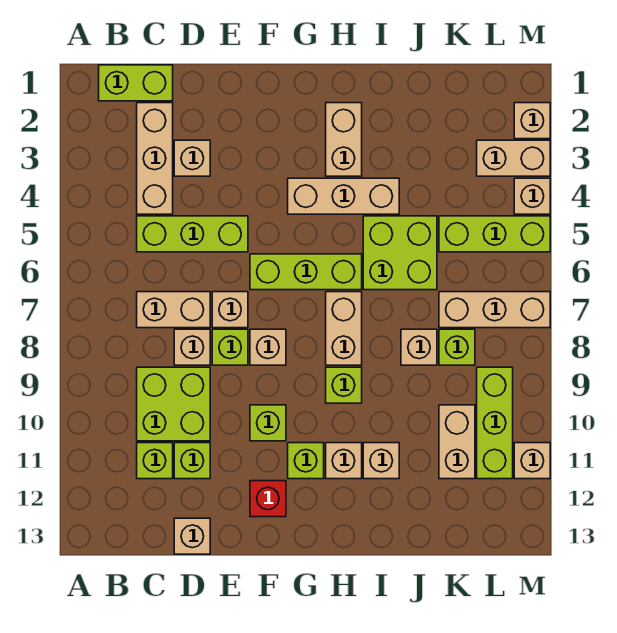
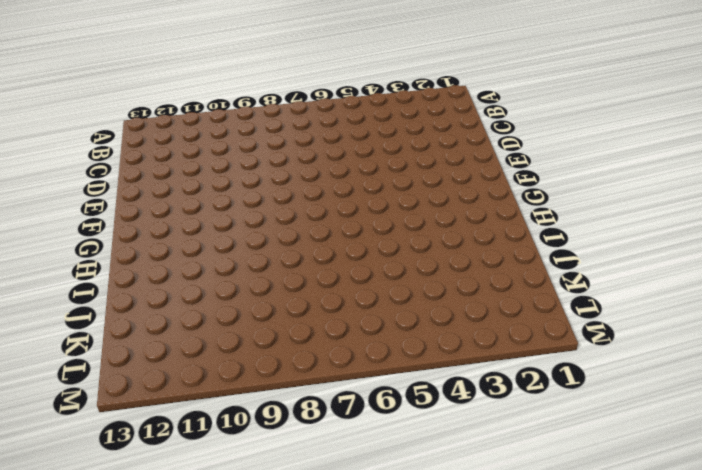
none -> lime brick B1:C1 level 1
none -> tan brick C2:C4 level 1
none -> lime brick C5:E5 level 1
none -> tan brick C7:D7 level 1

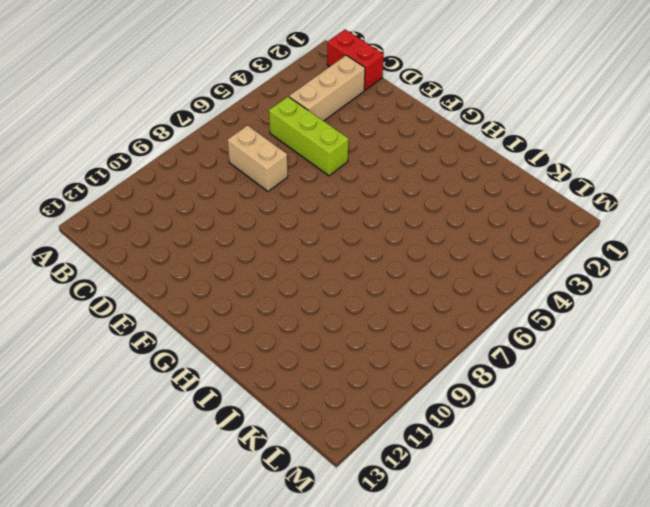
red brick B1:C1 level 1 -> lime brick B1:C1 level 1
none -> lime brick C9:D10 level 1
none -> lime brick C11 level 1
none -> tan brick D3 level 1
none -> tan brick D8 level 1

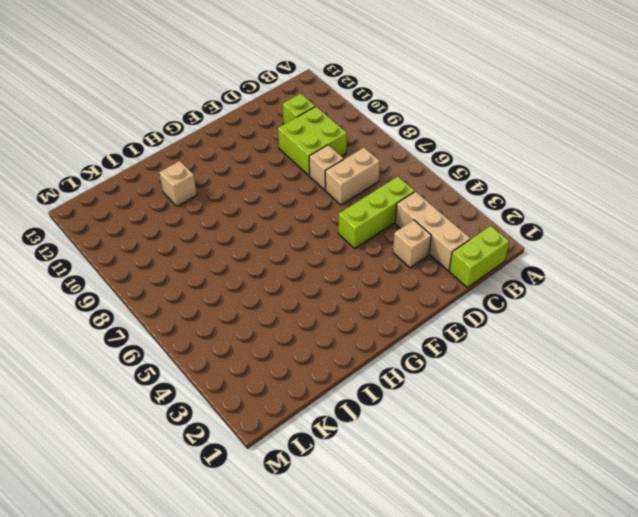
none -> lime brick D11 level 1
none -> tan brick D13 level 1
none -> tan brick E7 level 1
none -> lime brick E8 level 1

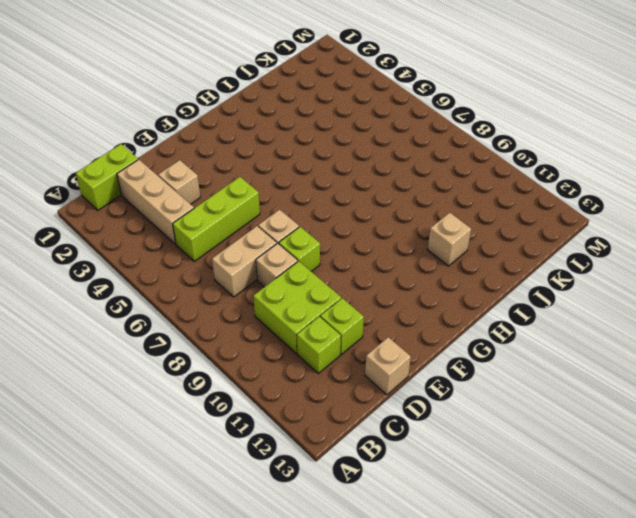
none -> lime brick F6:H6 level 1
none -> tan brick F8 level 1
none -> lime brick F10 level 1
none -> red brick F12 level 1

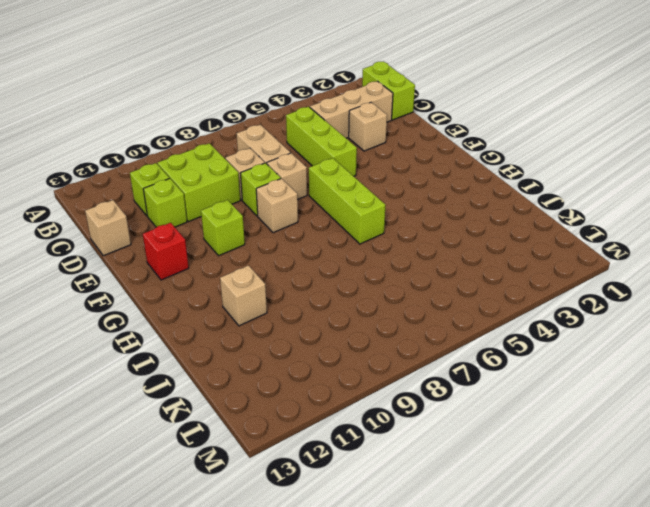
none -> tan brick G4:I4 level 1
none -> lime brick G11 level 1
none -> tan brick H2:H3 level 1
none -> tan brick H7:H8 level 1

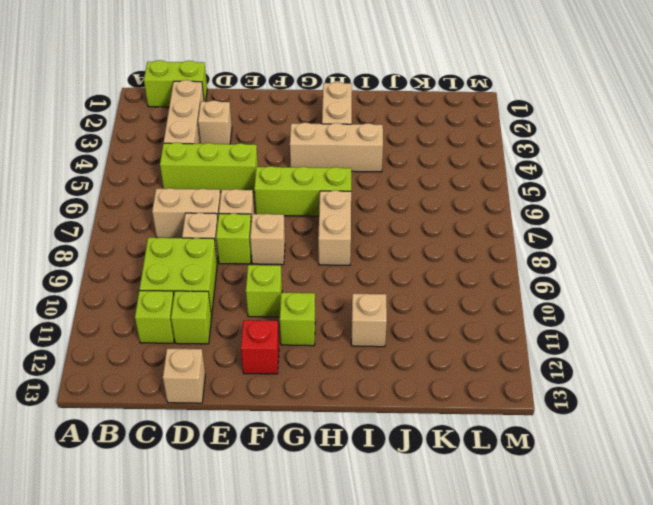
none -> lime brick H9 level 1
none -> tan brick H11 level 1
none -> lime brick I5:J6 level 1
none -> tan brick J8 level 1

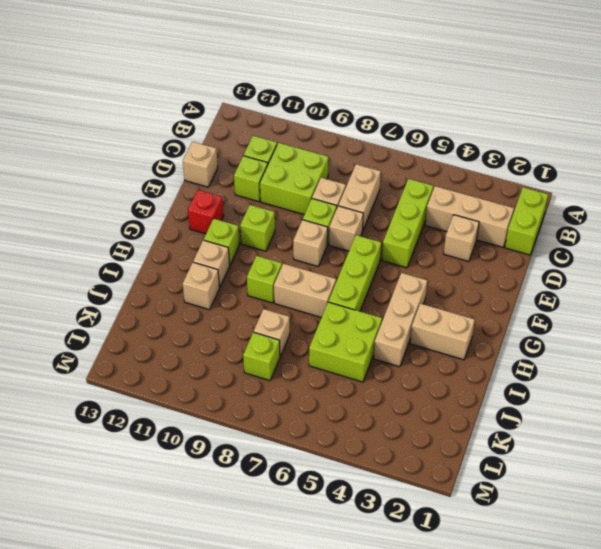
none -> lime brick K5:M5 level 1
none -> tan brick K7:M7 level 1
none -> tan brick K10:K11 level 1
none -> tan brick L3:M3 level 1

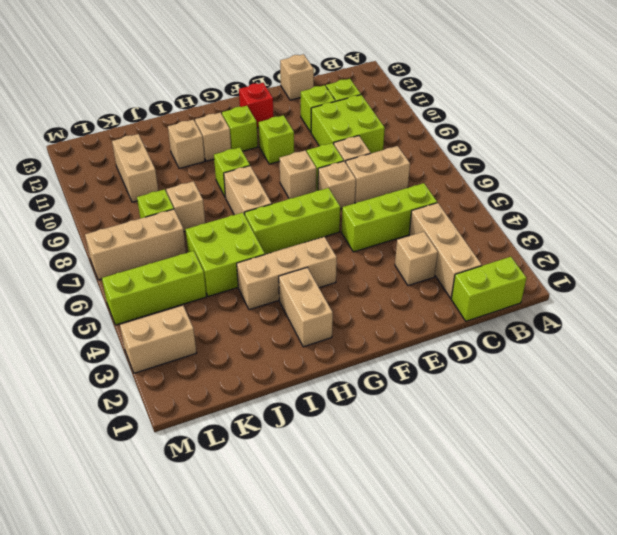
none -> lime brick L9:L11 level 1
none -> tan brick M2 level 1
none -> tan brick M4 level 1
none -> tan brick M11 level 1

